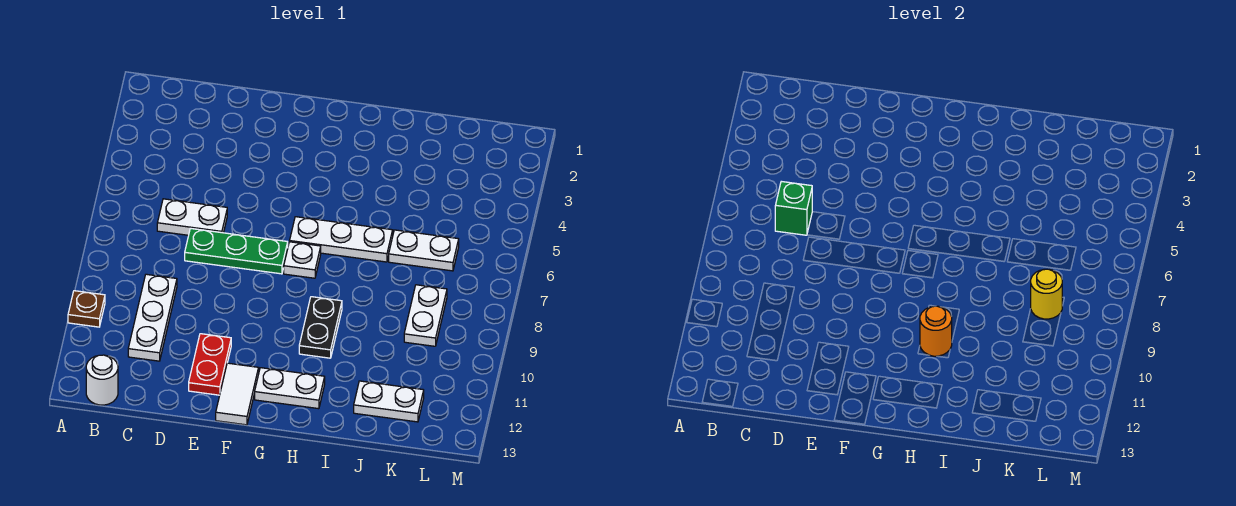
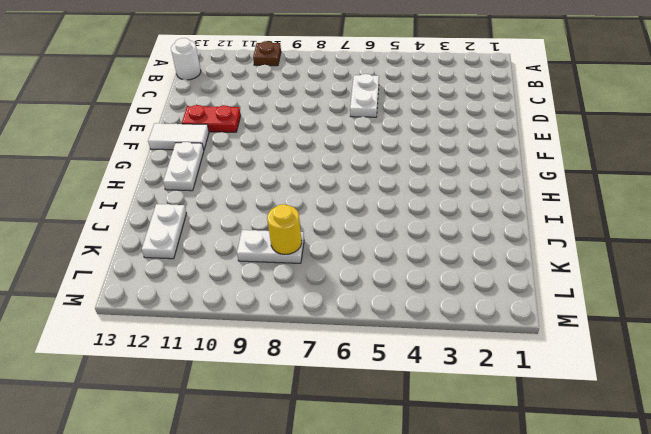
none -> white plate C9:C11 level 1
none -> green plate D7:F7 level 1
none -> white plate G6:I6 level 1

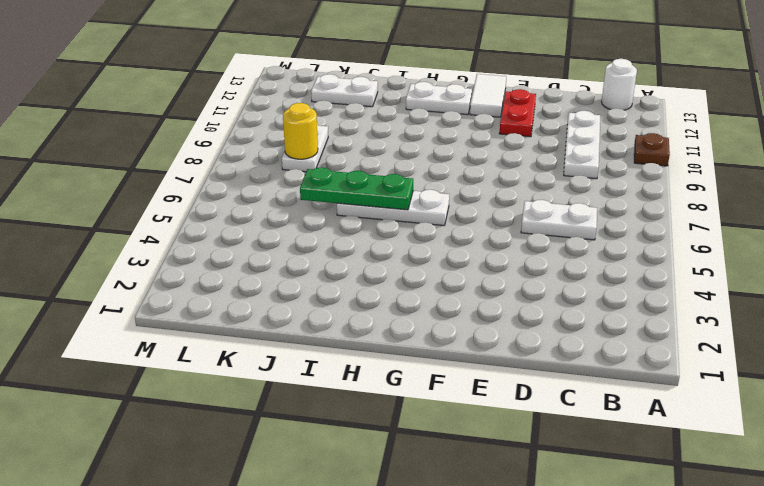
green plate H6:J6 level 2 -> green plate D7:F7 level 1
none -> white plate G7 level 1
none -> black plate H9:H10 level 1
none -> white plate J6:K6 level 1

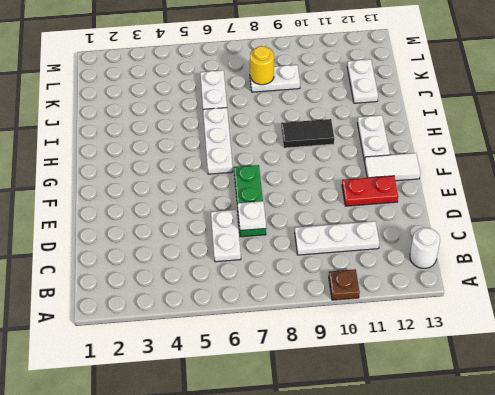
white plate D7 level 2 -> white plate G7 level 1
black tile H9:H10 level 1 -> black plate H9:H10 level 1
none -> green brick C6 level 2
none -> orange round brick H10 level 2

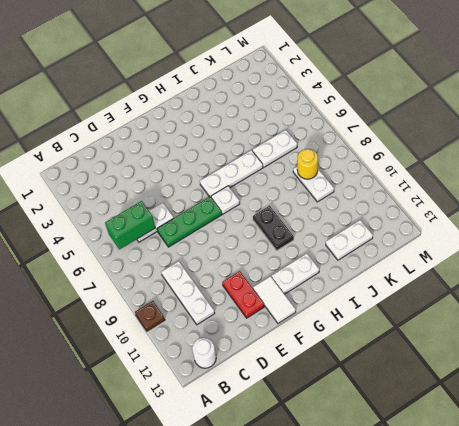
green brick B6:C6 level 2 -> green brick C6 level 2
none -> orange round brick H10 level 2

